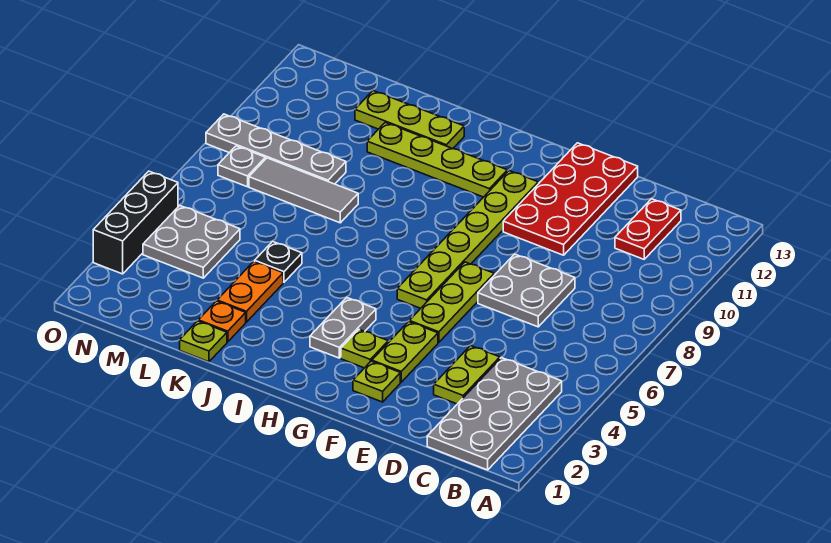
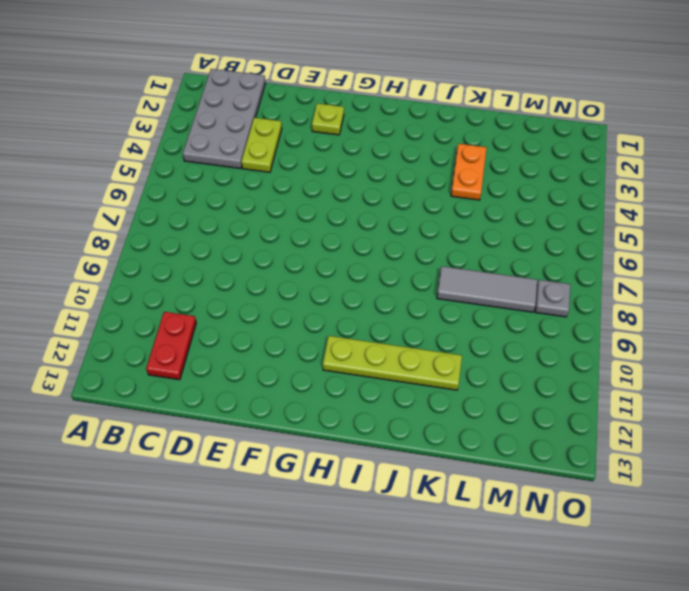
none -> grey plate D7:E8 level 1
none -> red plate E10:F13 level 1
none -> lime plate F3:F4 level 1

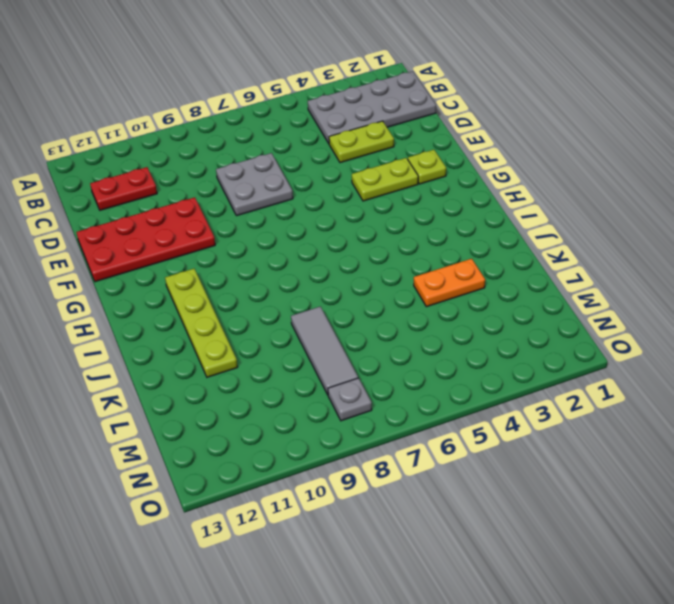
none -> lime plate F5:F7 level 1
none -> lime plate G3 level 1
none -> lime plate G6:G11 level 1

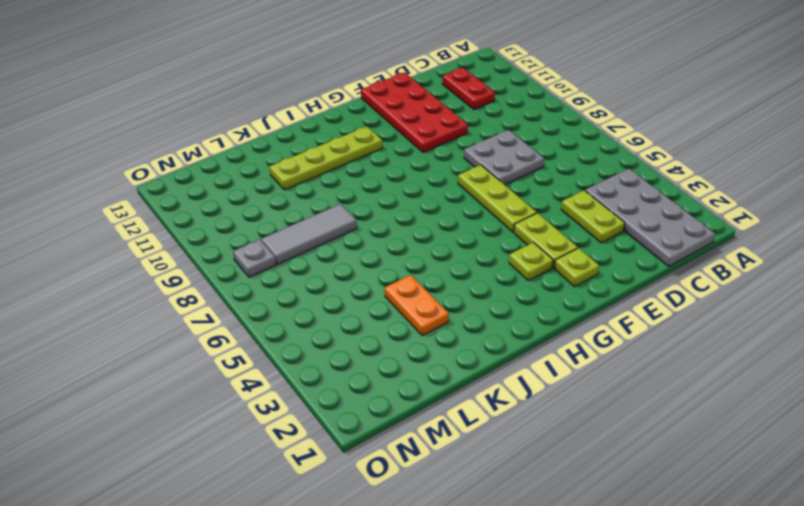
none -> lime plate G6:G11 level 1
none -> grey plate H3:H4 level 1
none -> lime plate J12:L12 level 1

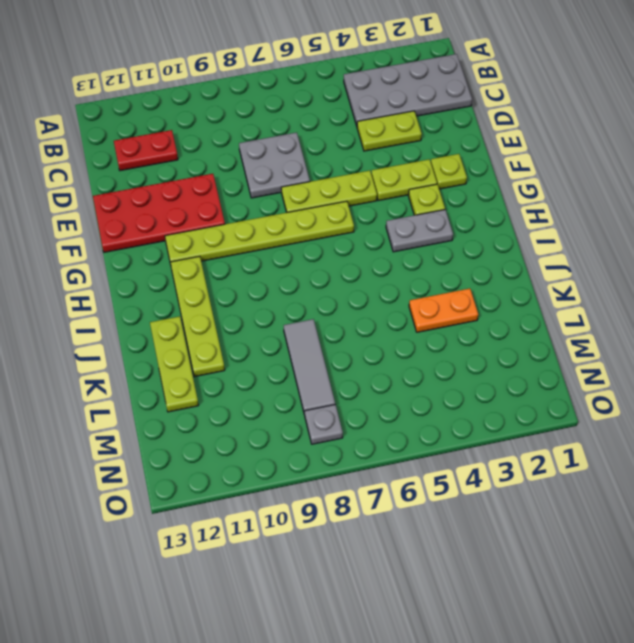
none -> lime plate K1 level 1
none -> orange plate K2 level 1
none -> black plate K5 level 1

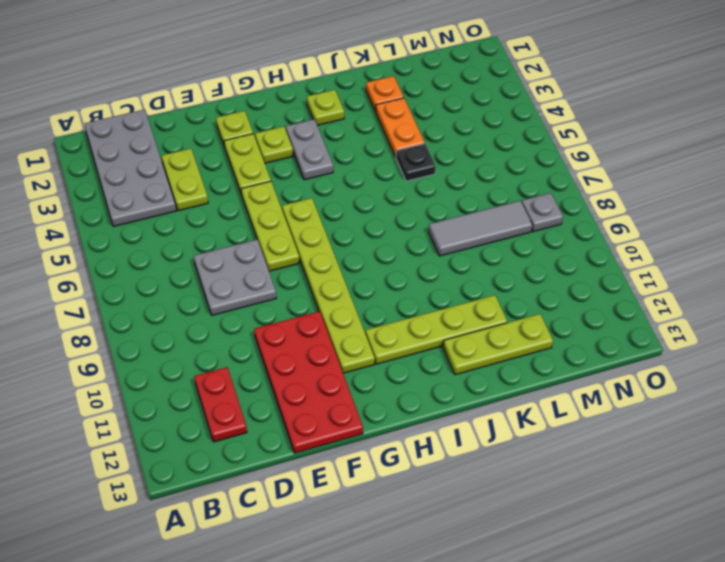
lime plate I2 level 1 -> lime plate K1 level 1
none -> grey plate L9:O9 level 1
none -> grey plate M4:N5 level 1
none -> black brick O3:O5 level 1

